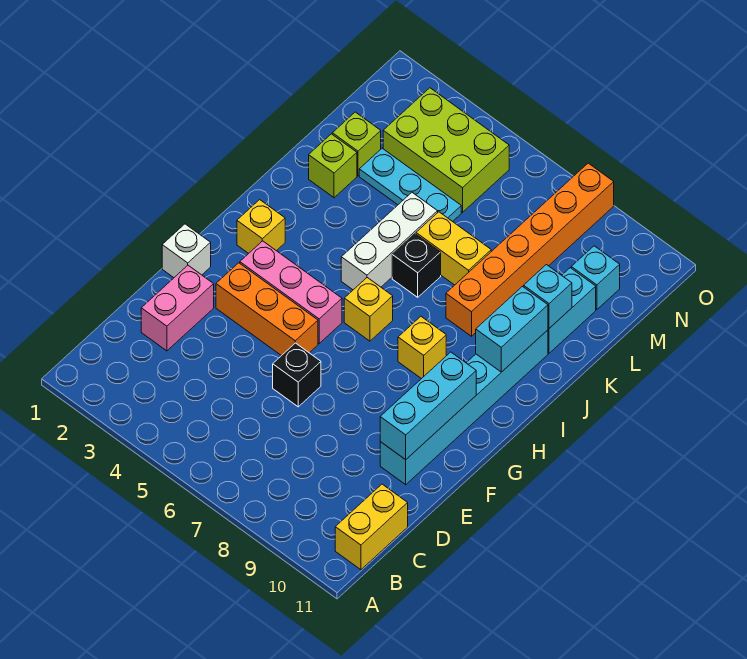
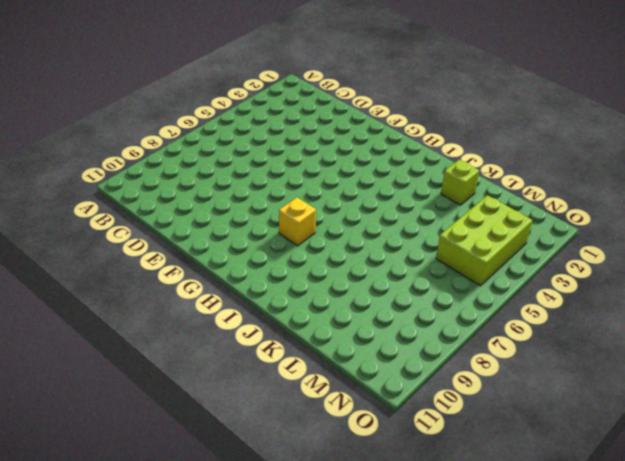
none -> yellow brick B11:C11 level 1
none -> pink brick D2:E2 level 1
none -> black brick E6 level 1

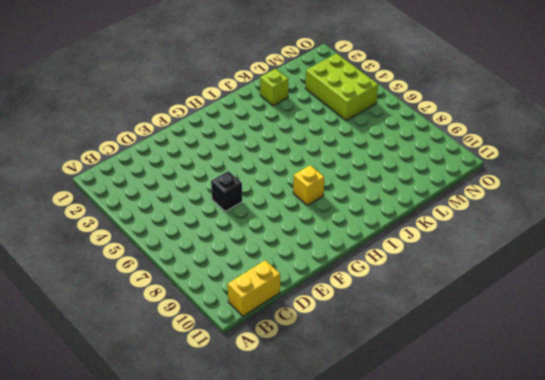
none -> pink brick D2:E2 level 1
none -> cyan brick E10:J10 level 1
none -> white brick F1 level 1

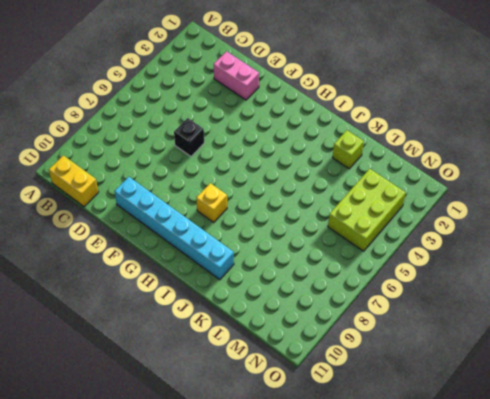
none -> white brick F1 level 1
none -> orange brick F3:F5 level 1
none -> pink brick G3:G5 level 1

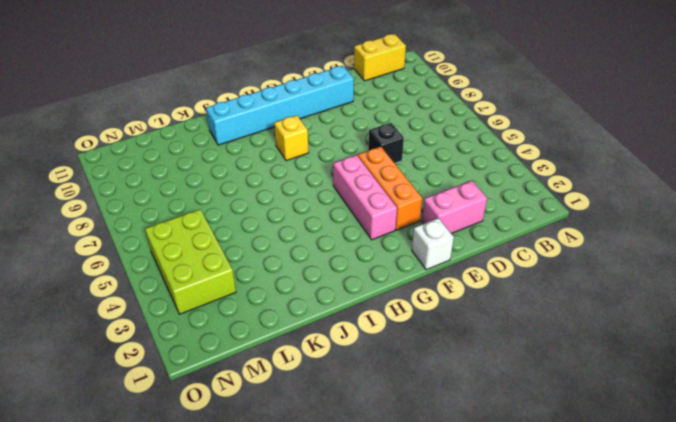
none -> yellow brick H2 level 1
none -> yellow brick H6 level 1
none -> white brick I5:K5 level 1

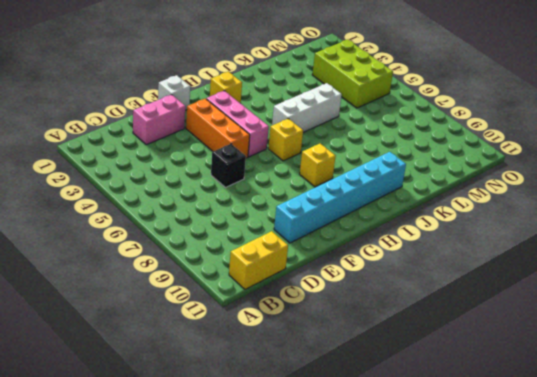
none -> black brick J6 level 1
none -> orange brick J8:O8 level 1
none -> lime brick K2 level 1

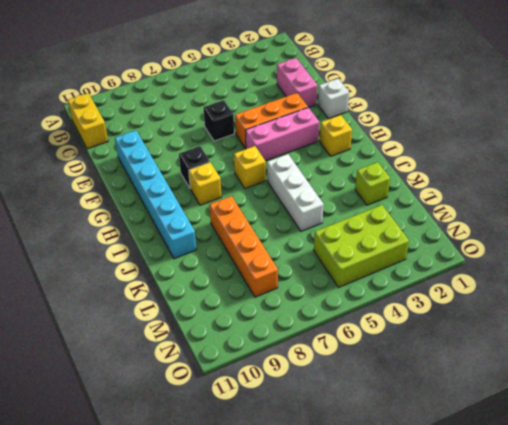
black brick G8 level 1 -> black brick J6 level 1
orange brick J8:M8 level 1 -> orange brick J8:O8 level 1
none -> yellow brick K6:K7 level 1
none -> cyan brick K10:L10 level 1
none -> lime brick L2 level 1

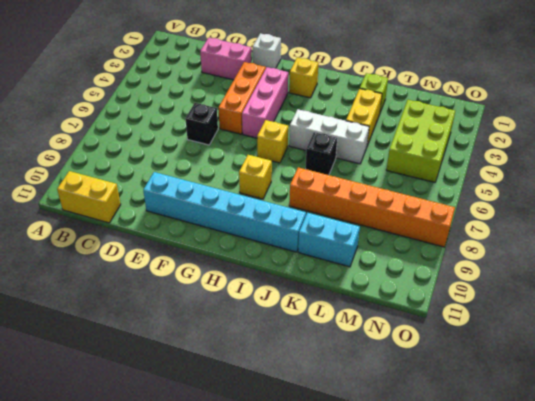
yellow brick K3:K4 level 1 -> yellow brick K6:K7 level 1
none -> lime brick L2 level 1
none -> cyan plate L3:L5 level 1
none -> cyan brick M10 level 1

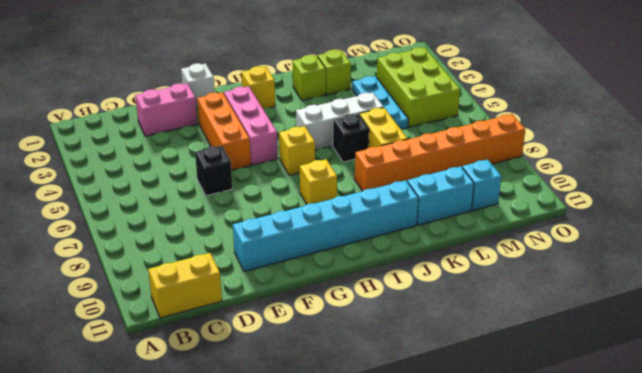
lime brick J2 level 1 -> lime brick L2 level 1
none -> cyan brick E10:G10 level 2
none -> cyan brick I10:J10 level 2
none -> cyan brick K10 level 2

